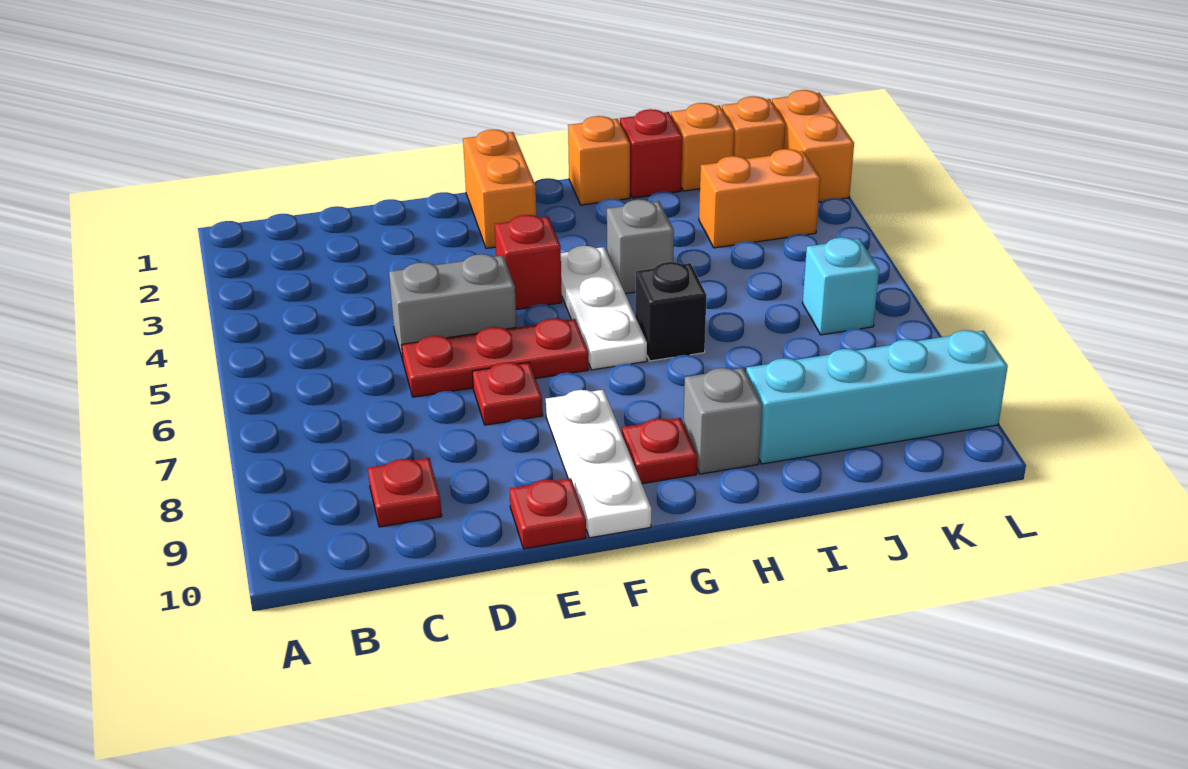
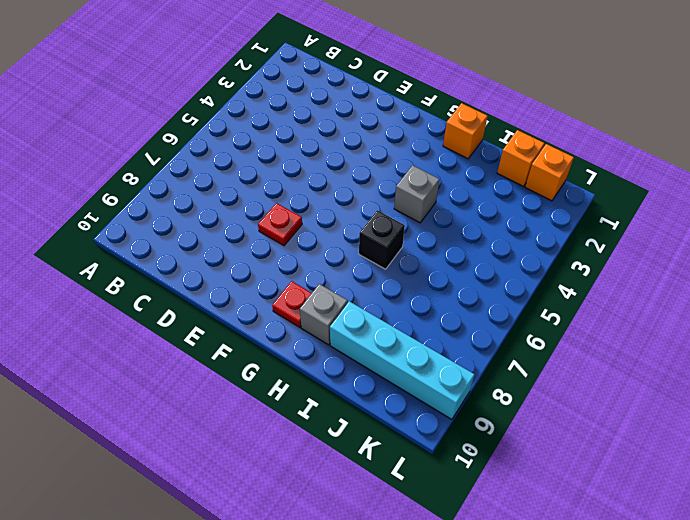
none -> red plate C9 level 1
none -> grey brick D5:E5 level 1
none -> red plate D6:F6 level 1

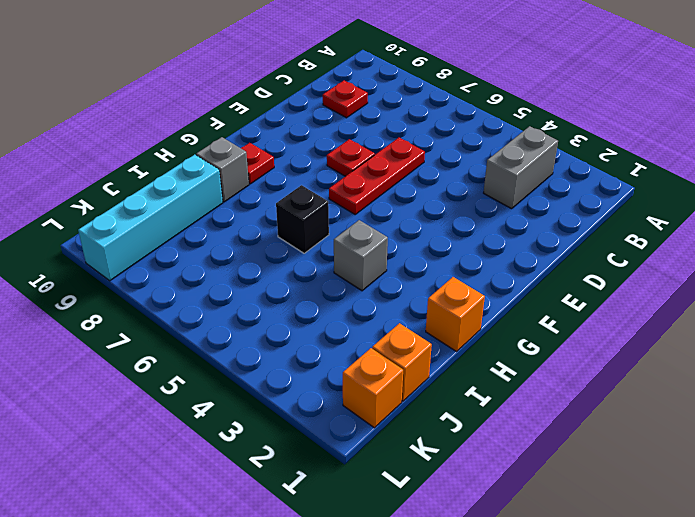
grey brick B3:C3 level 1 -> grey brick D5:E5 level 1
none -> red plate E10 level 1
none -> orange brick F1:F2 level 1
none -> red brick F4 level 1

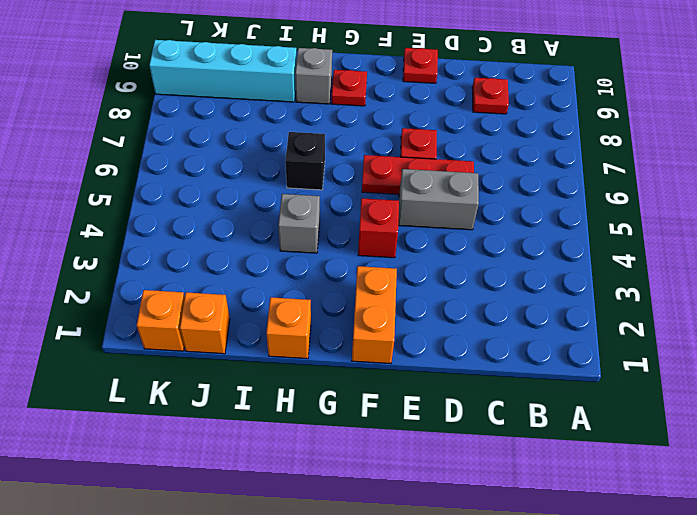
none -> white plate F8:F10 level 1
none -> white plate G4:G6 level 1
none -> red brick I1 level 1

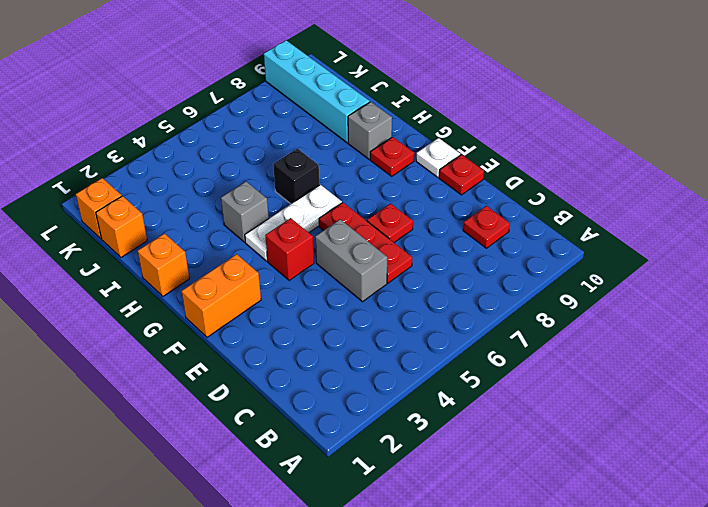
white plate F10 level 1 -> white plate F8:F10 level 1
none -> red brick I1 level 1
none -> orange brick J3:K3 level 1
none -> cyan brick K6 level 1

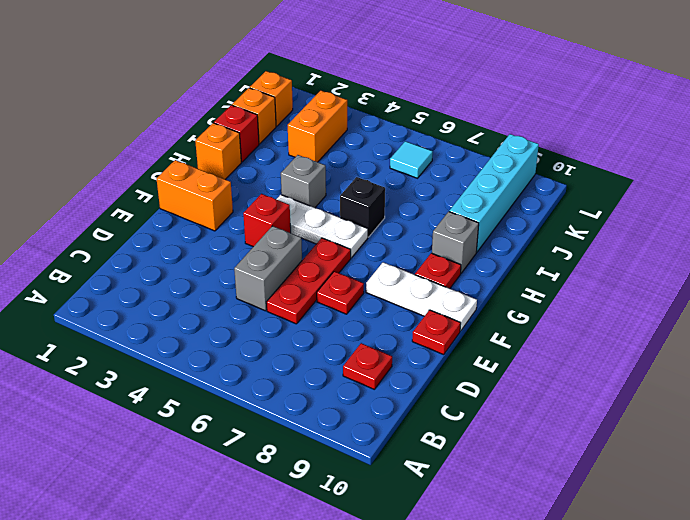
cyan tile K6 level 1 -> cyan brick K6 level 1
none -> orange brick L1:L2 level 1

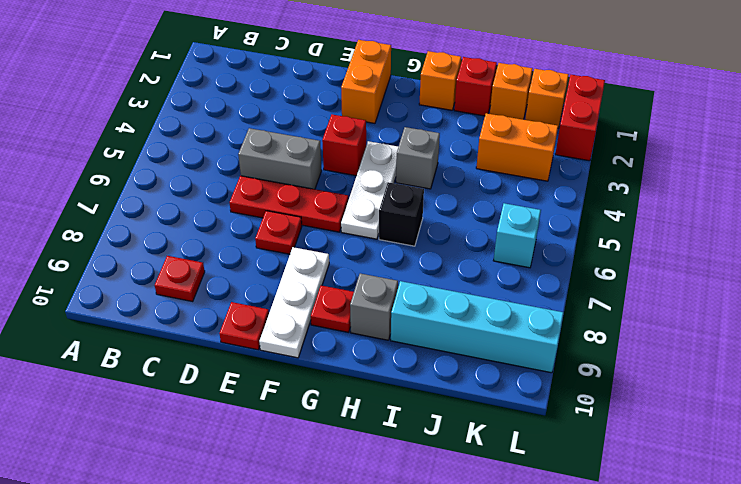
red brick L1:L2 level 1 -> orange brick L1:L2 level 1

